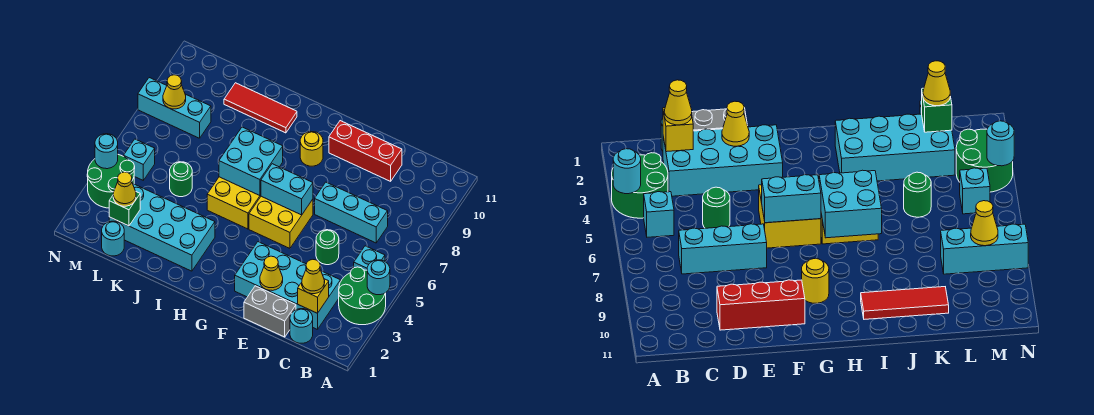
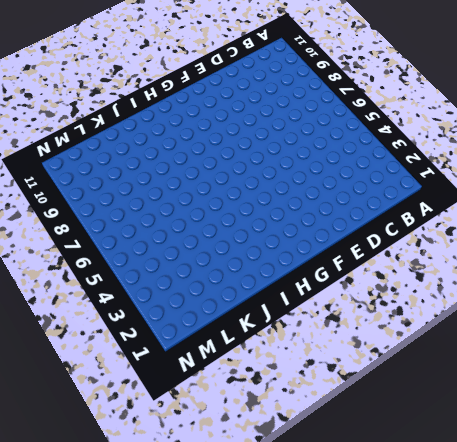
none -> green round brick A3:B4 level 1
none -> cyan brick B5 level 1
none -> cyan round brick C1 level 1

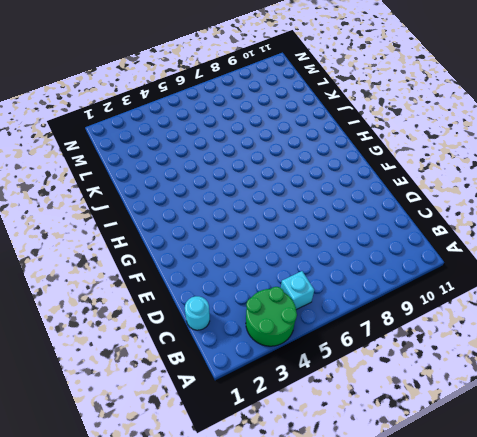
none -> cyan brick C2:F3 level 1
none -> cyan brick C7:E7 level 1
none -> grey brick D1:E1 level 1

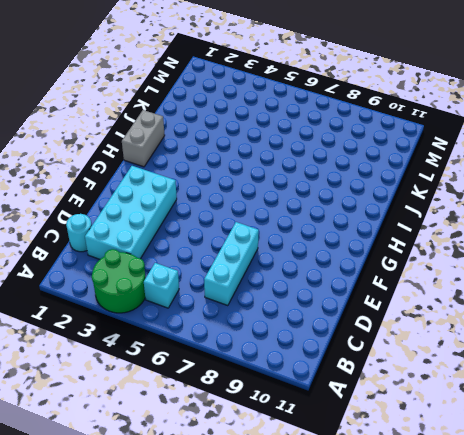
grey brick H1:I1 level 1 -> grey brick D1:E1 level 1
none -> green round brick D5 level 1
none -> red brick D10:F10 level 1
none -> yellow brick F5:G6 level 1

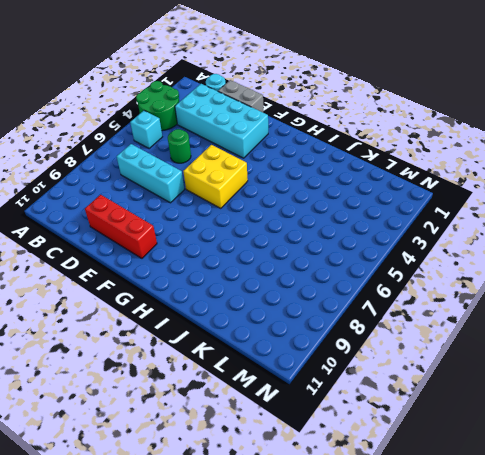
none -> yellow round brick G9 level 1
none -> yellow brick H5:I6 level 1
none -> cyan brick I2:L3 level 1

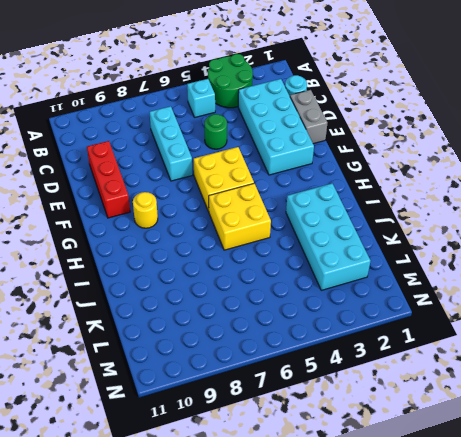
none -> red tile I10:K10 level 1
none -> green round brick K5 level 1
none -> cyan round brick L1 level 1

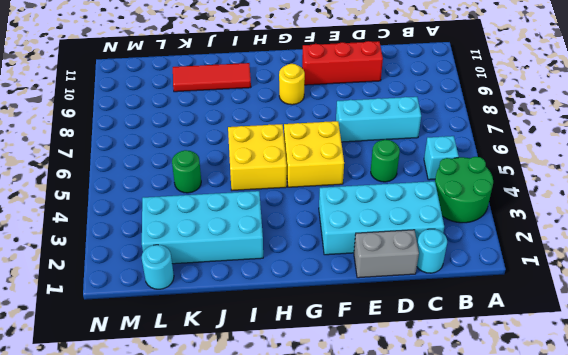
none -> cyan brick L8:N8 level 1
none -> green round brick M3:N4 level 1
none -> cyan brick M5 level 1

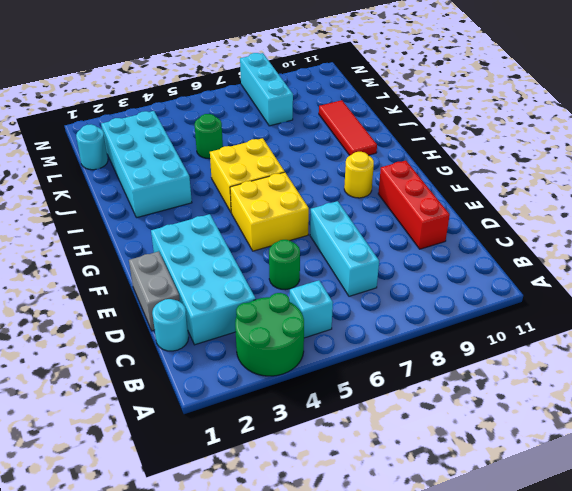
none -> green round brick M3:N4 level 1
none -> cyan brick M5 level 1
none -> cyan round brick A4 level 2

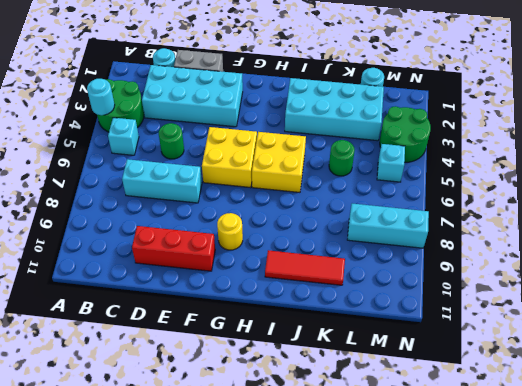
none -> yellow brick C2 level 2
none -> yellow cone E2 level 2
none -> cyan brick F6:G6 level 2

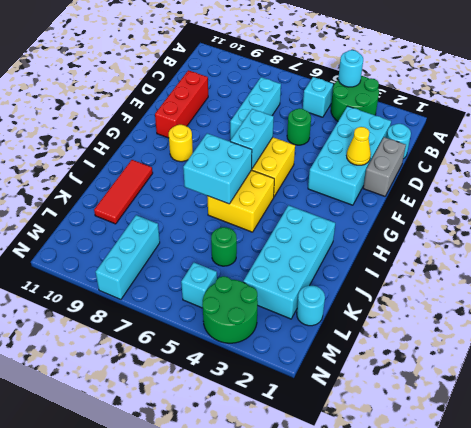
none -> yellow brick C2 level 2
none -> green brick L2 level 2
none -> yellow cone M8 level 2

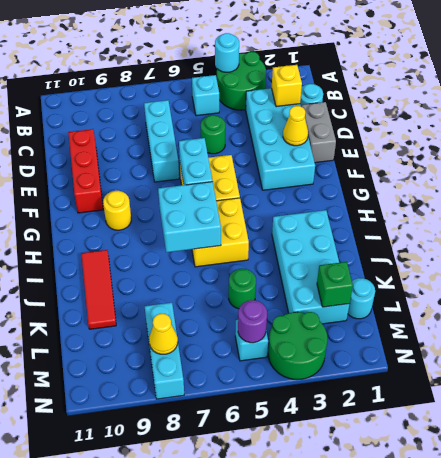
purple round brick M5 level 2 -> none
none -> cyan round brick N4 level 2
none -> yellow cone C2 level 3
none -> yellow cone L2 level 3

